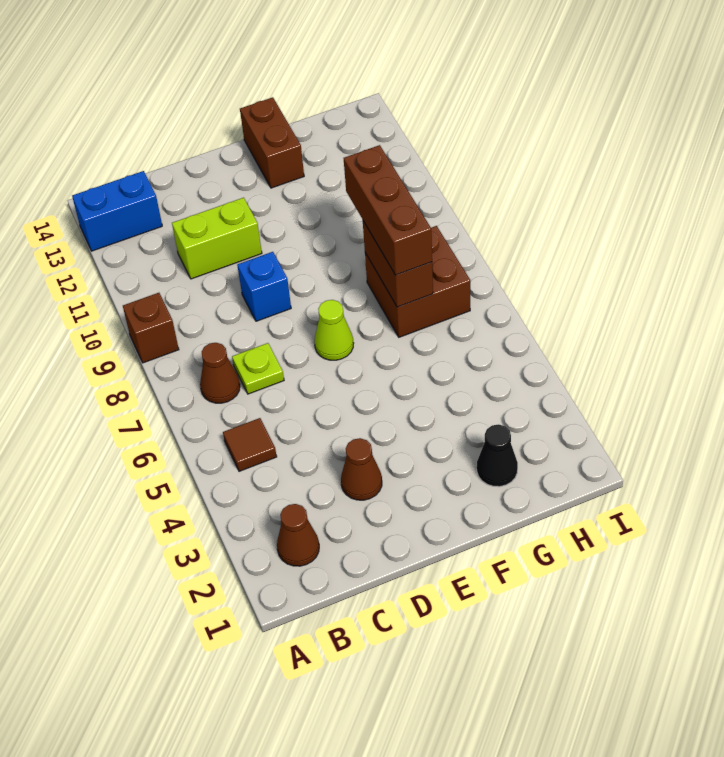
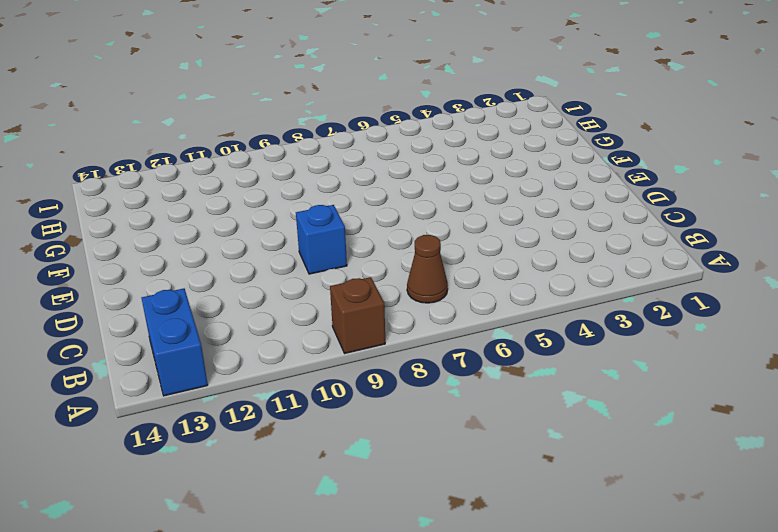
none -> brown cone B2 level 1
none -> brown tile B5 level 1
none -> lime plate C7 level 1

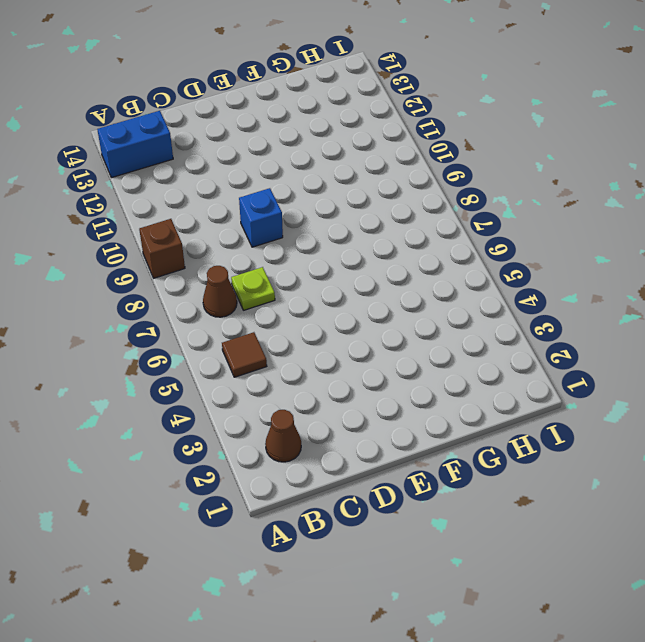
none -> lime brick C11:D11 level 1
none -> brown cone D3 level 1
none -> lime cone E7 level 1

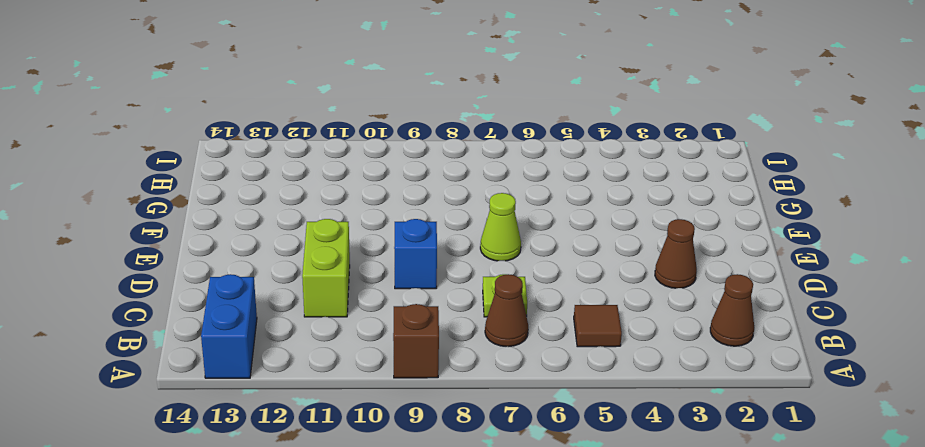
none -> brown brick F13:F14 level 1
none -> black cone G2 level 1
none -> brown brick G7:H8 level 1

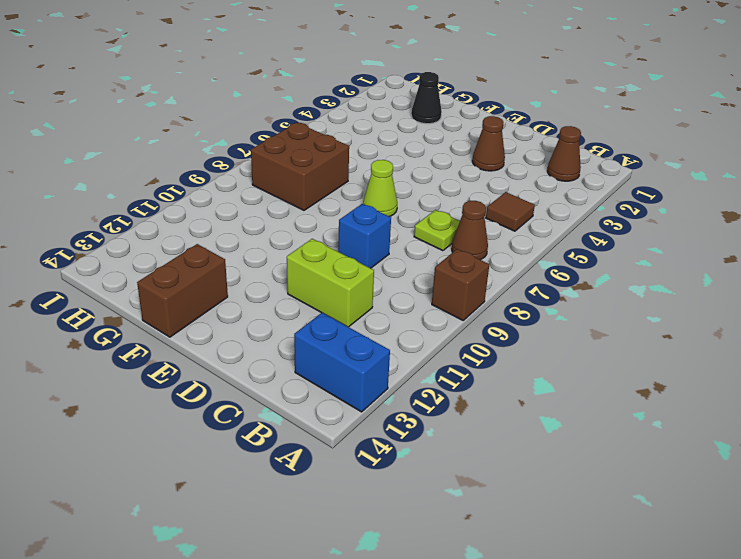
none -> brown brick G7:G8 level 2
none -> brown brick G7:G9 level 3

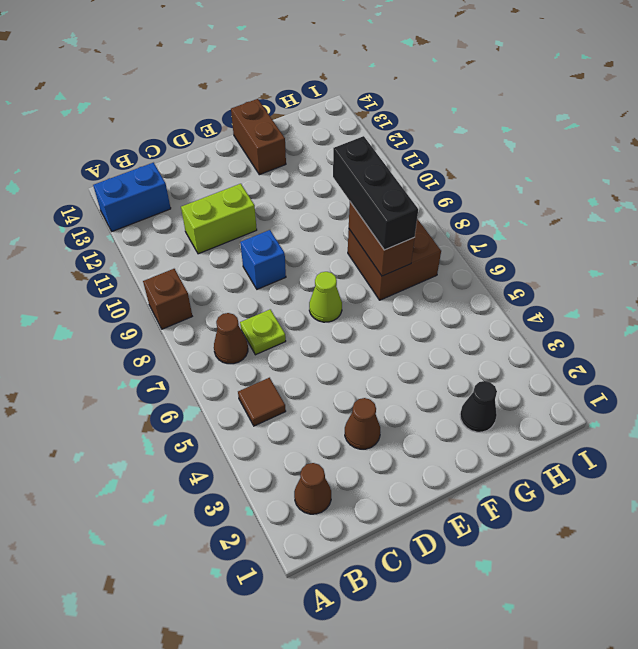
black brick G7:G9 level 3 -> brown brick G7:G9 level 3

